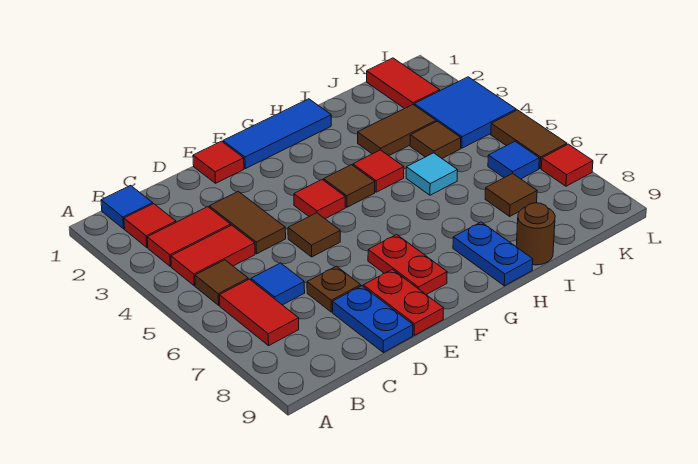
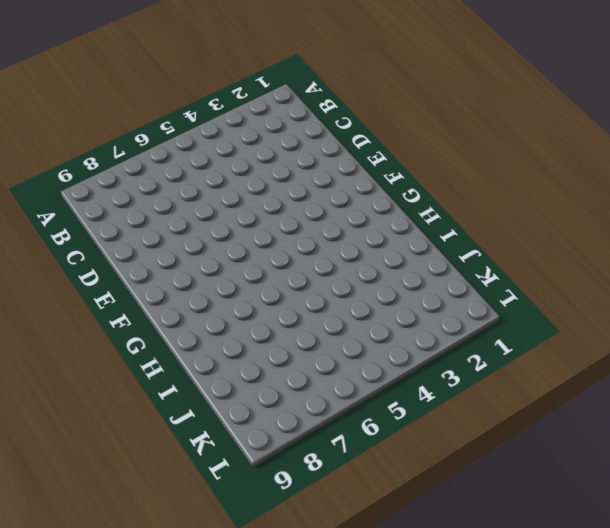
none -> blue tile B1 level 1
none -> red tile B2 level 1
none -> red tile B3:C3 level 1

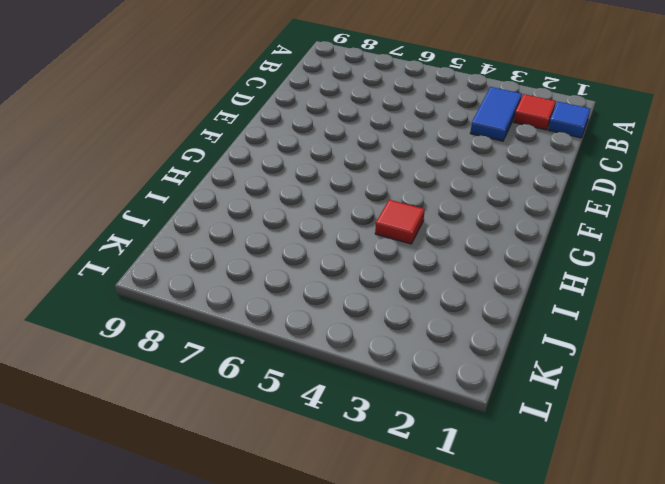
blue tile B3:C3 level 1 -> red tile B3:C3 level 1
none -> red tile B4:C4 level 1
none -> brown tile B5 level 1
none -> red tile B6:B7 level 1

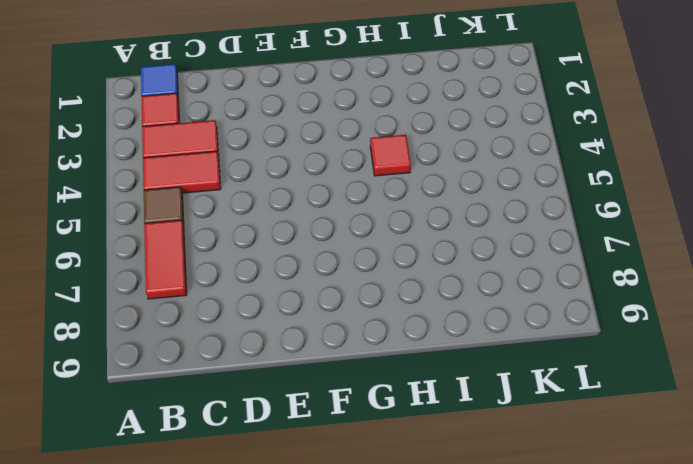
none -> blue tile C6 level 1
none -> brown tile D3:D4 level 1
none -> brown plate D7 level 1

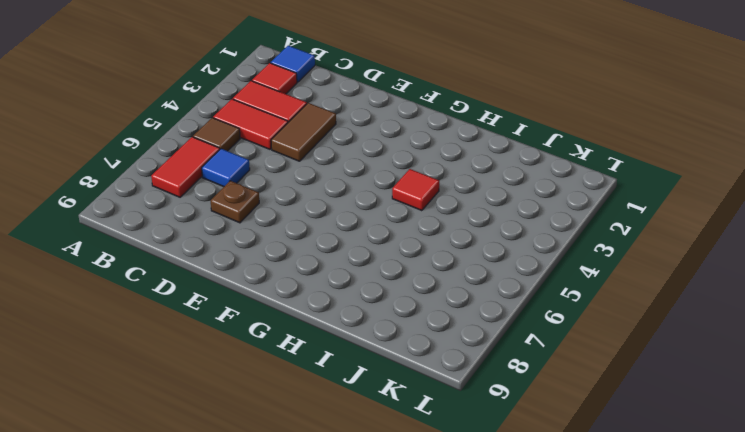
none -> blue plate D8:D9 level 1
none -> red tile E1 level 1
none -> brown tile E5 level 1

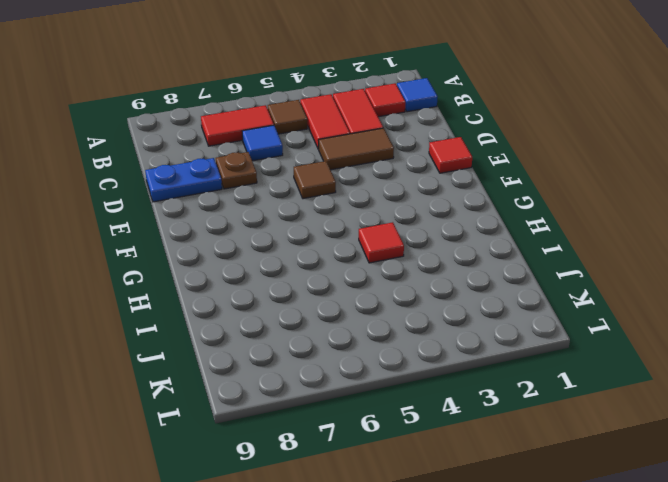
none -> red plate E8:E9 level 1
none -> blue tile F1:H1 level 1
none -> red tile F4 level 1

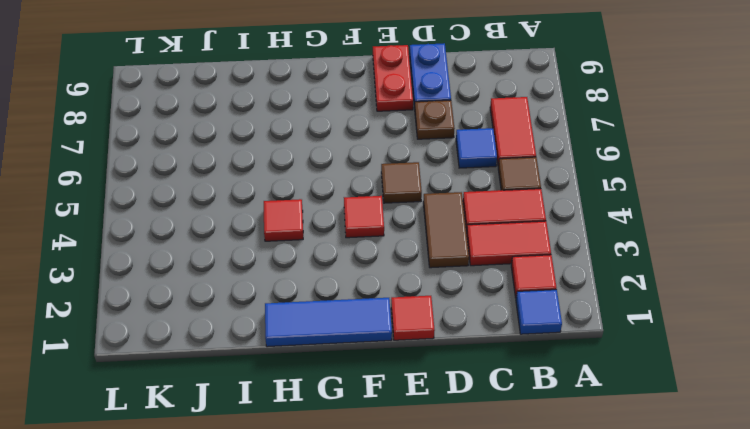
none -> red plate F7:F8 level 1
none -> brown tile G4 level 1
none -> blue plate H8:H9 level 1

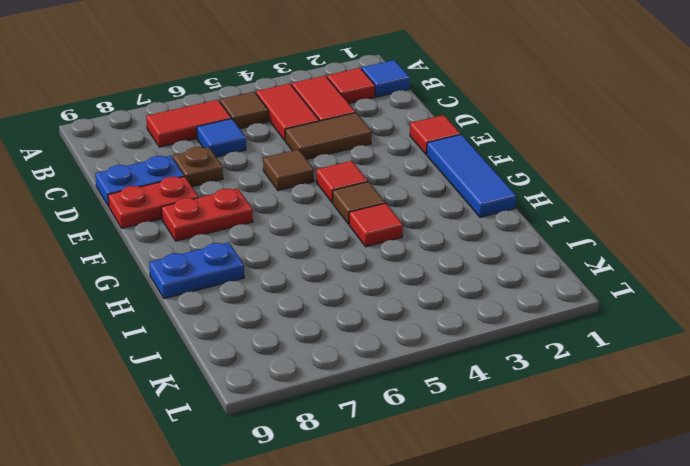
none -> brown tile I3:J3 level 1
none -> cyan tile I5 level 1
none -> brown round brick I9 level 1

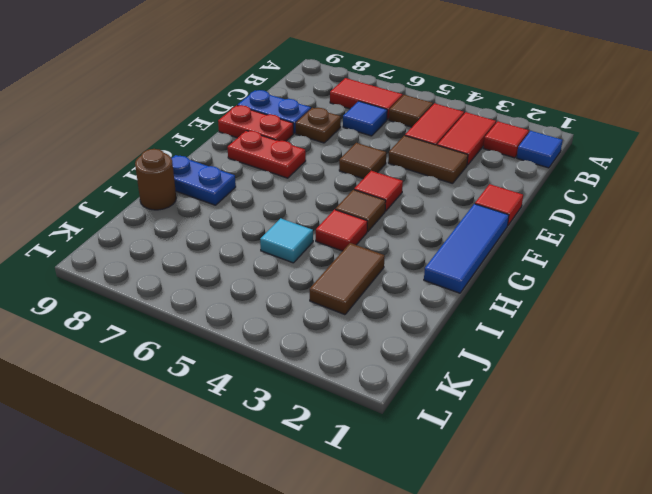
none -> brown tile J4 level 1
none -> brown tile J7 level 1
none -> red tile K1:K2 level 1

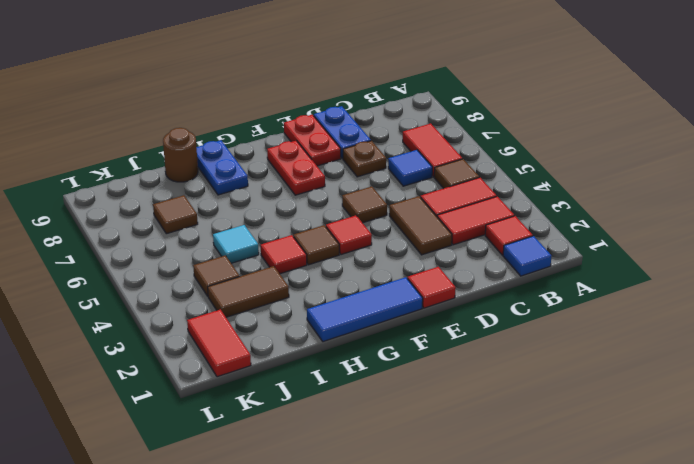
none -> blue tile K3:L4 level 1
none -> blue tile K6 level 1
none -> brown tile L5:L6 level 1

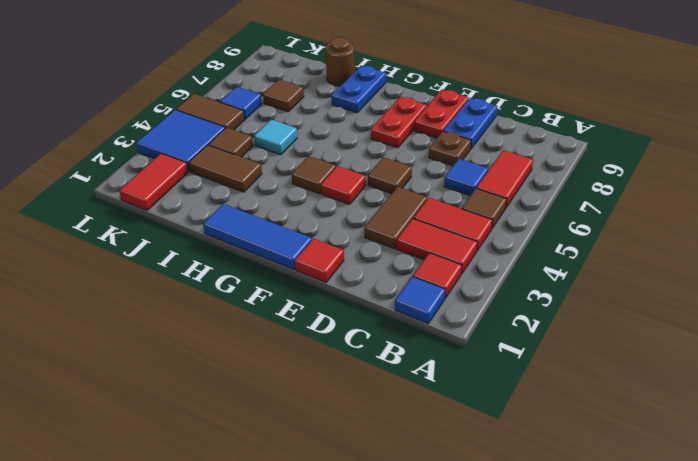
brown tile K5:L5 level 1 -> brown tile L5:L6 level 1
none -> red tile H4 level 1
none -> red tile L7 level 1

